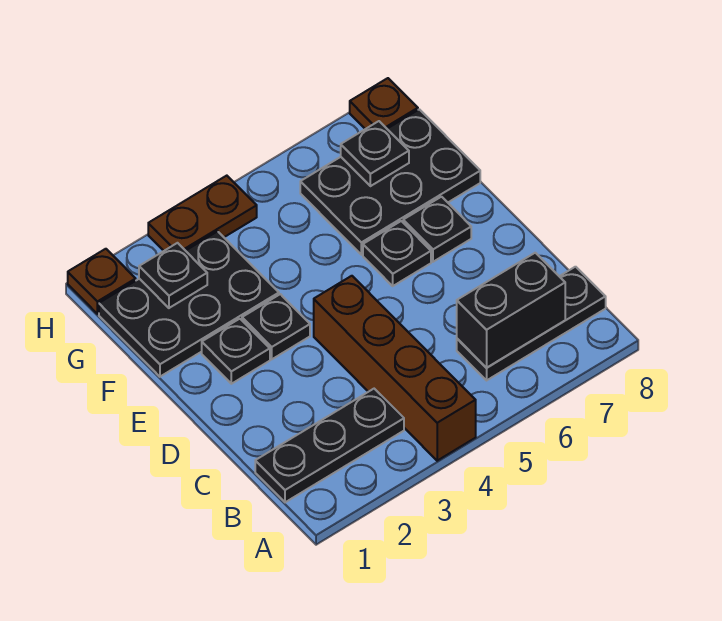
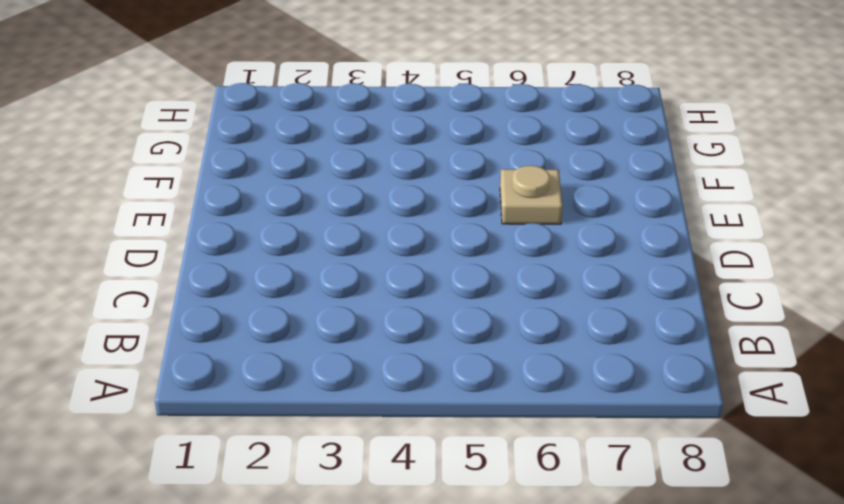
tan plate E6 level 1 -> black plate E6 level 1
none -> brown brick A4:D4 level 1
none -> black plate B1:B3 level 1
none -> black plate B6:B8 level 1

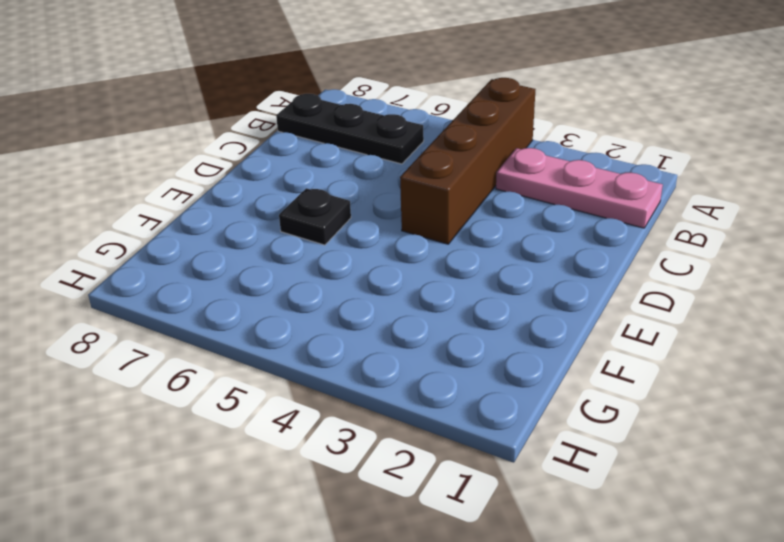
pink plate B1:B3 level 1 -> black plate B1:B3 level 1
none -> black plate E2 level 1
none -> black plate E3 level 1
none -> black plate E7 level 1

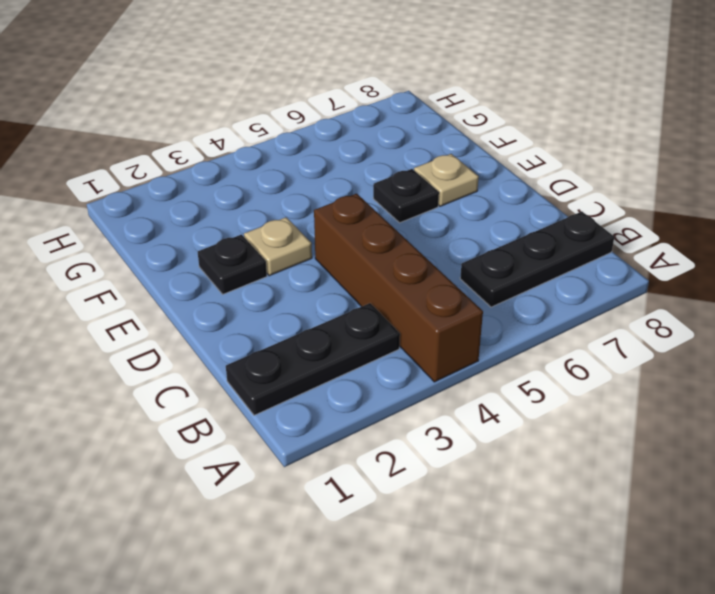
tan plate E3 level 1 -> black plate E3 level 1
tan plate E7 level 1 -> black plate E7 level 1
none -> black plate F1:G3 level 1
none -> black plate F6:G8 level 1
none -> brown plate H1 level 1

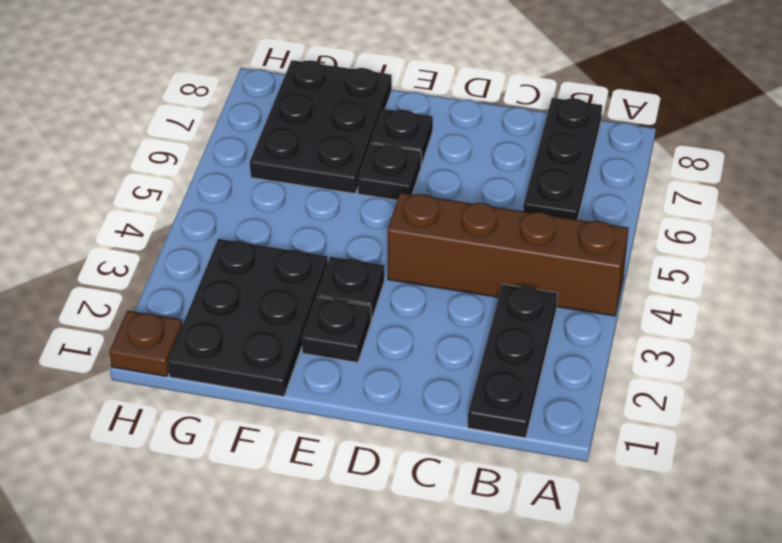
none -> brown plate H3:H4 level 1
none -> brown plate H8 level 1
none -> black brick B6:B7 level 2

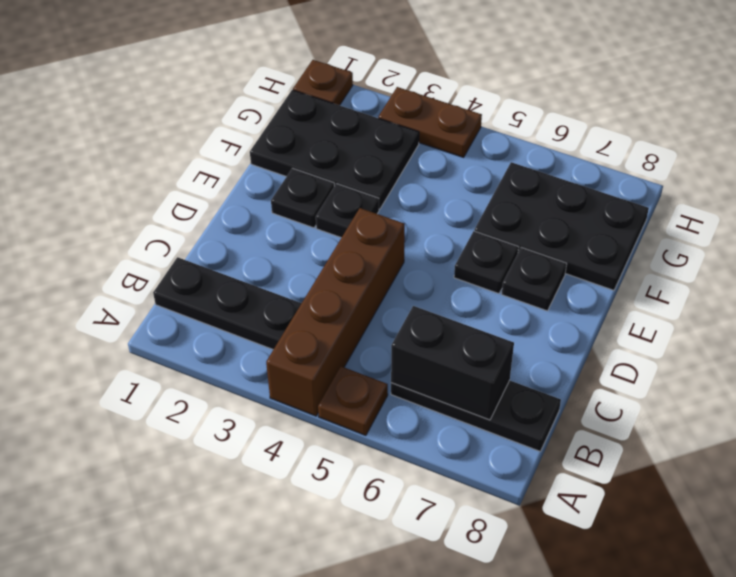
brown plate A5 level 1 -> brown plate H8 level 1
none -> black plate G2 level 2
none -> black plate G7 level 2

